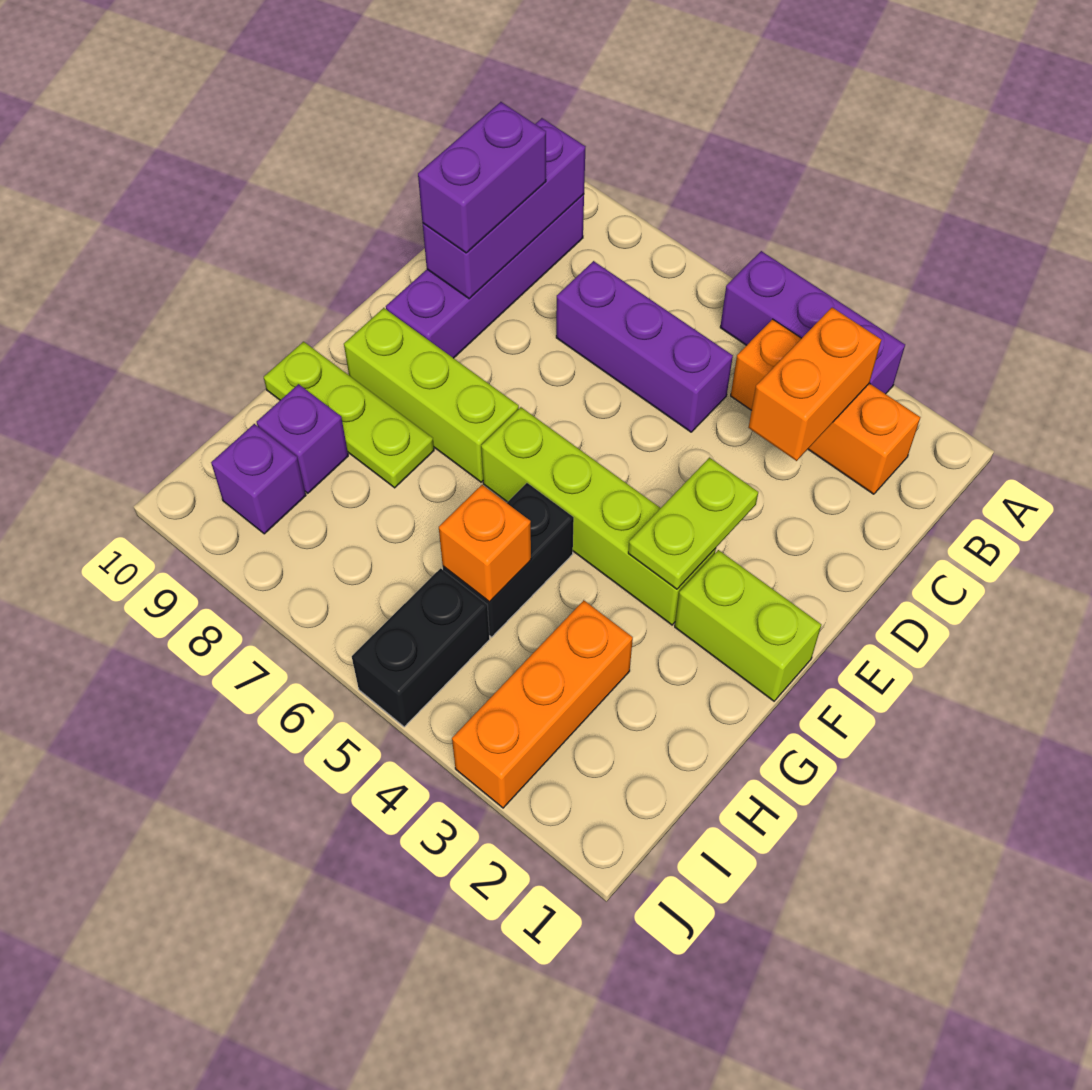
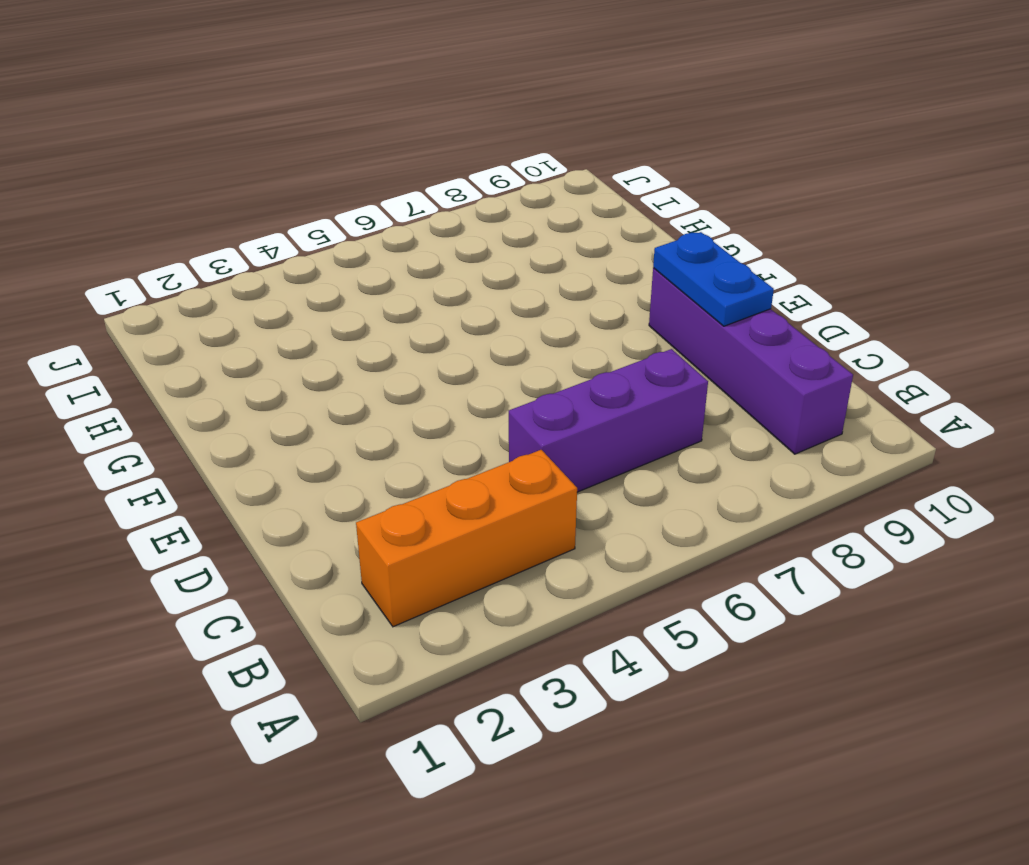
blue plate D9:E9 level 2 -> purple brick B9:D9 level 2
none -> purple brick A3:A5 level 1
none -> lime brick F1:F2 level 1
none -> lime brick F3:F6 level 1

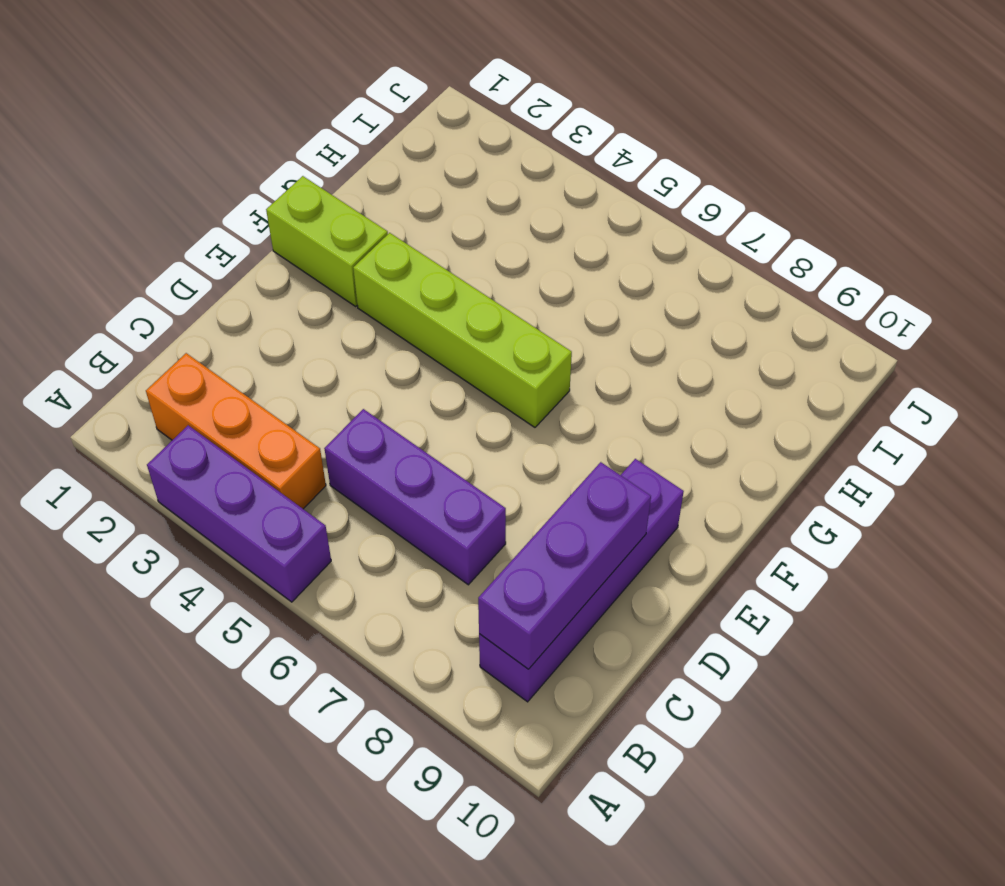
none -> lime brick F7:F9 level 1
none -> black brick G5:H5 level 1
none -> lime plate G8:G10 level 1

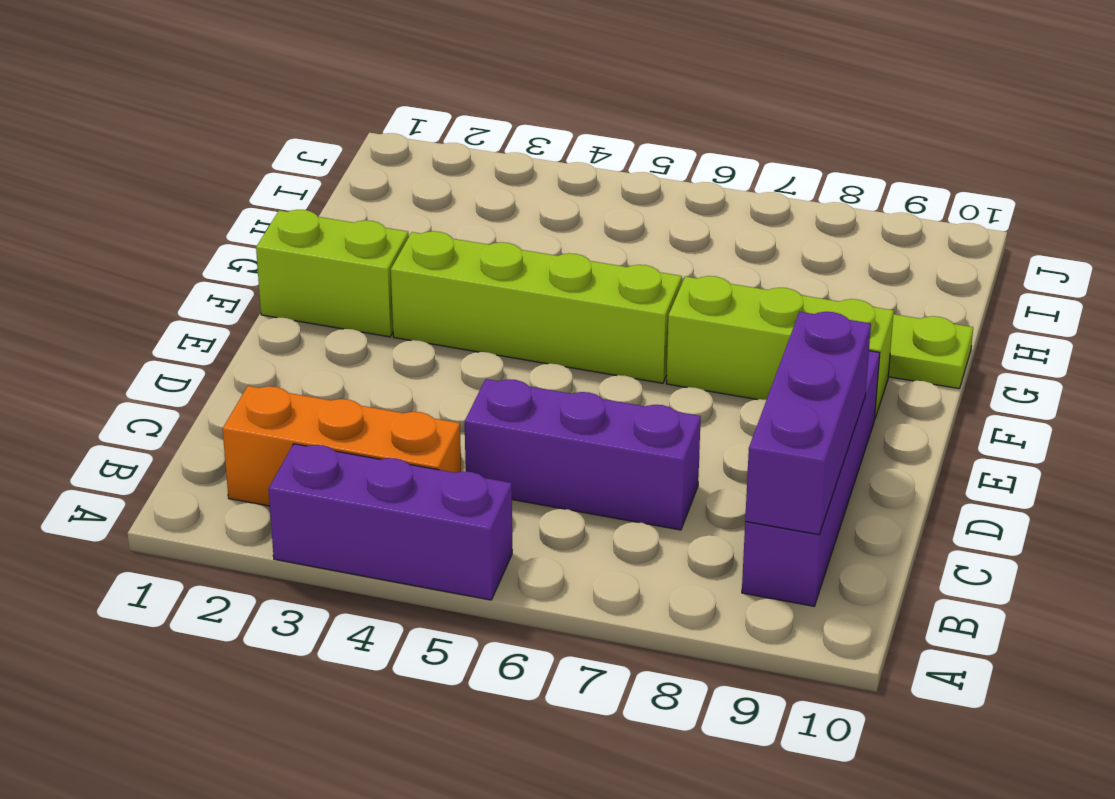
none -> black brick G5:H5 level 1
none -> orange brick H3:J3 level 1
none -> purple brick H9 level 1

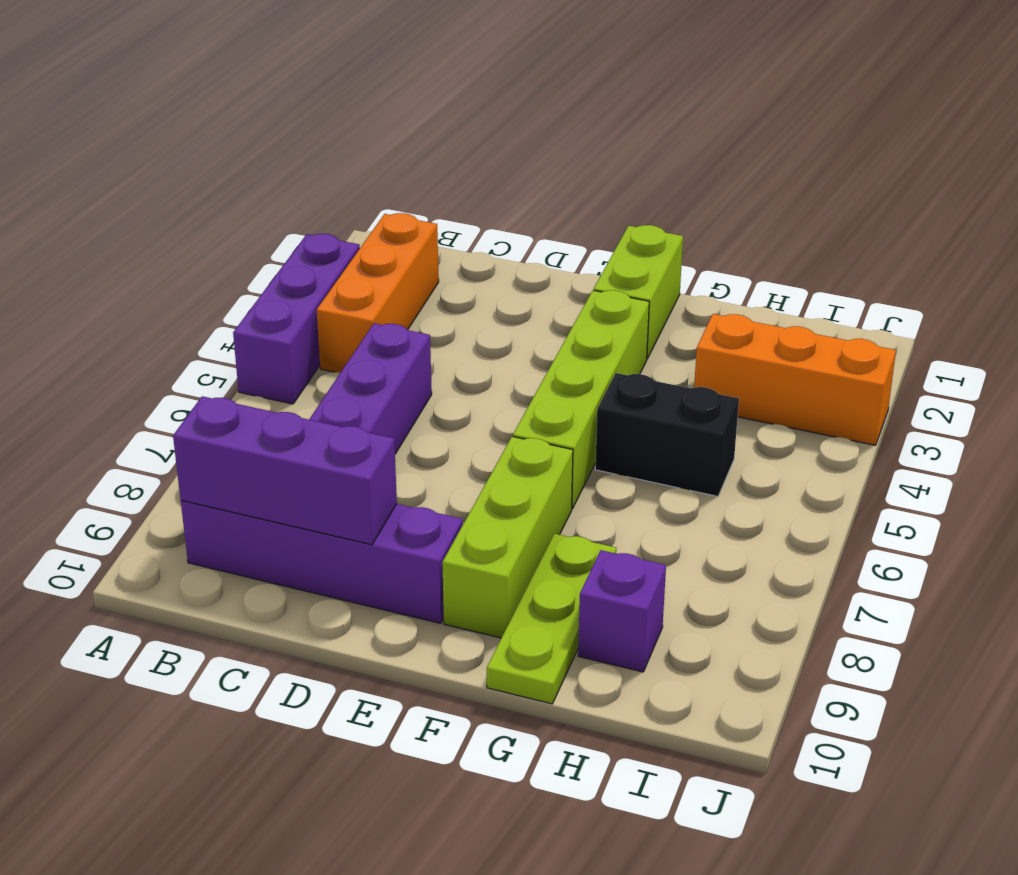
none -> black brick I5:J5 level 1
none -> purple brick I9 level 1
none -> orange brick B3:C3 level 2

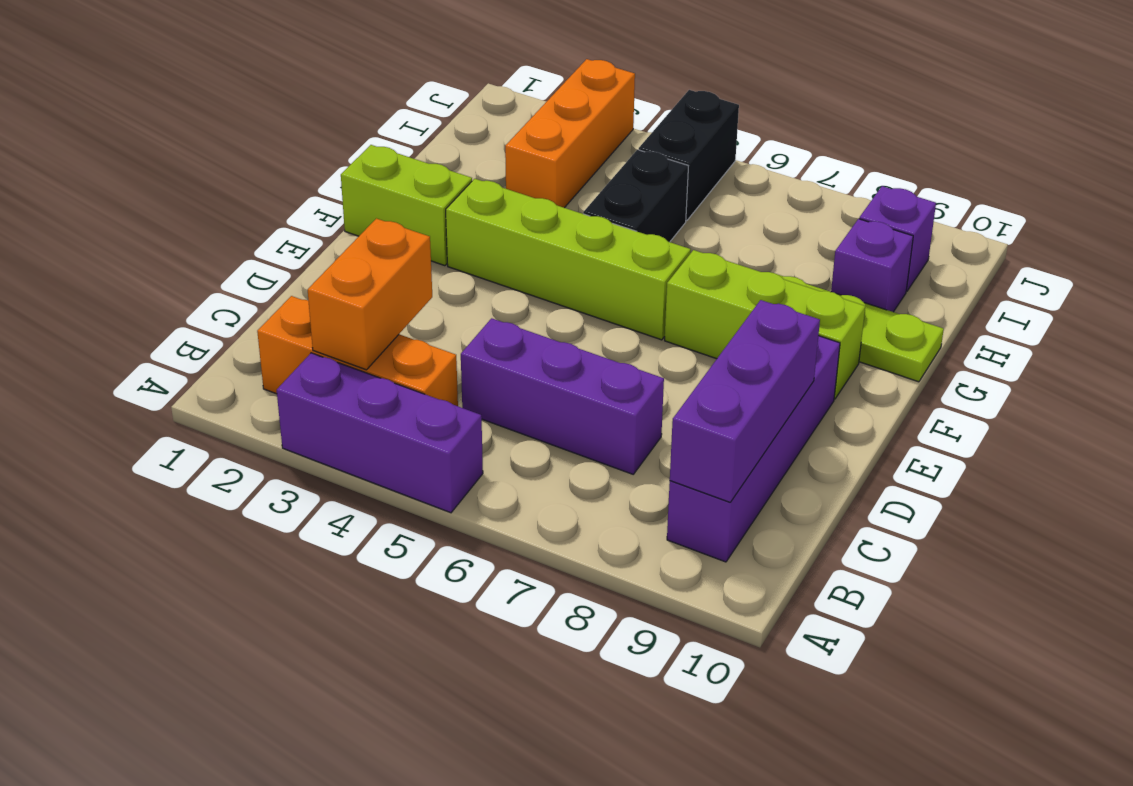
none -> lime plate E3:F3 level 2
none -> orange brick H5 level 2
none -> purple brick C9:D9 level 3

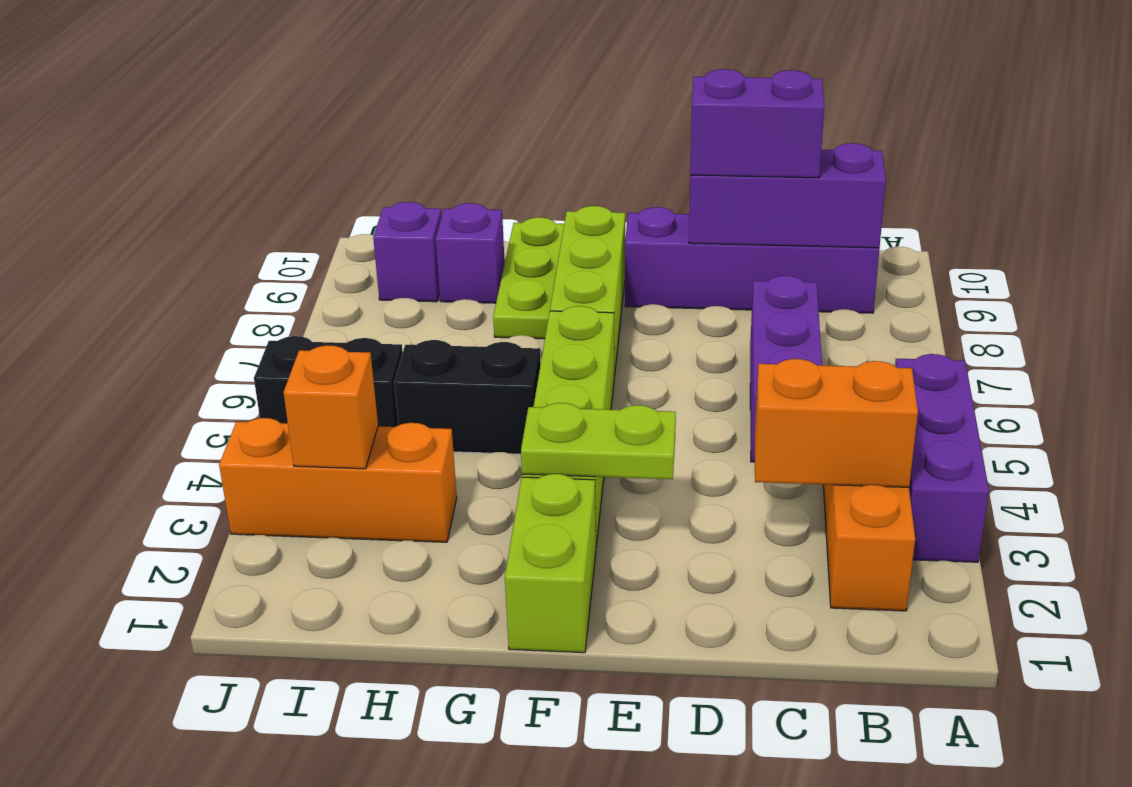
orange brick I3 level 2 -> orange brick H5 level 2

